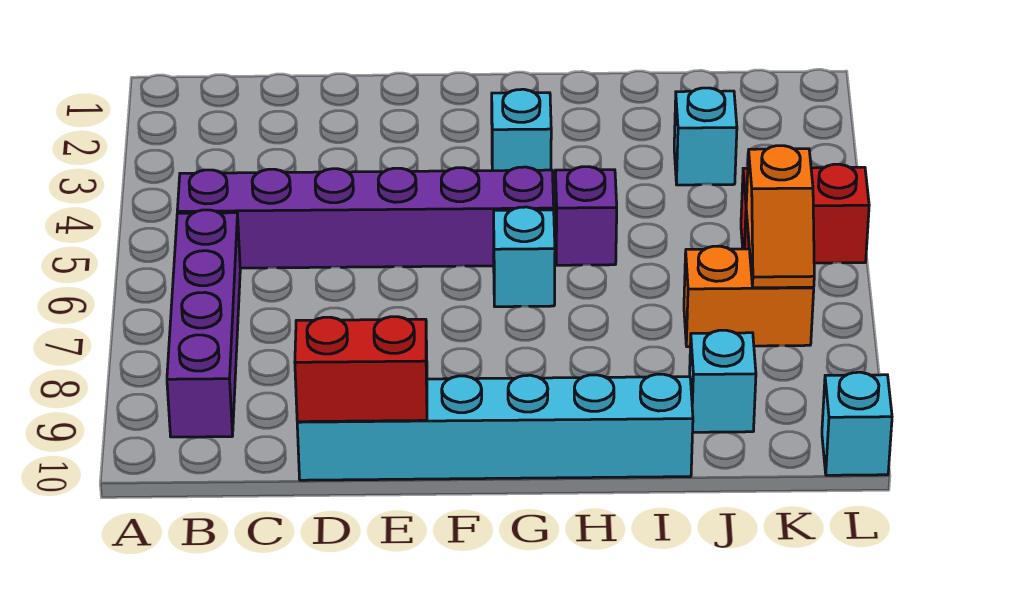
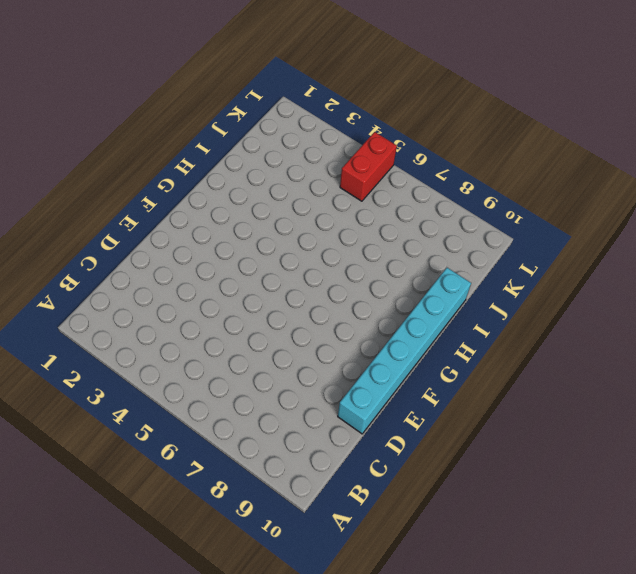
none -> purple brick B5:G5 level 1
none -> purple brick B6:B9 level 1
none -> cyan brick G3 level 1

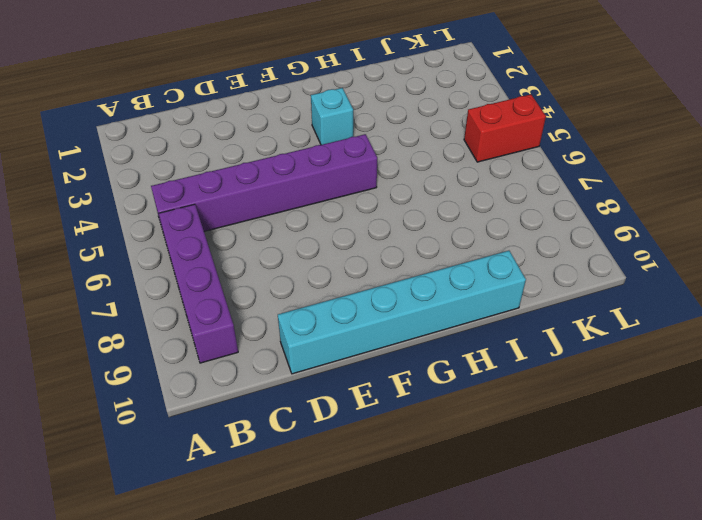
none -> cyan brick G6 level 1
none -> purple brick H5 level 1
none -> cyan brick J3 level 1

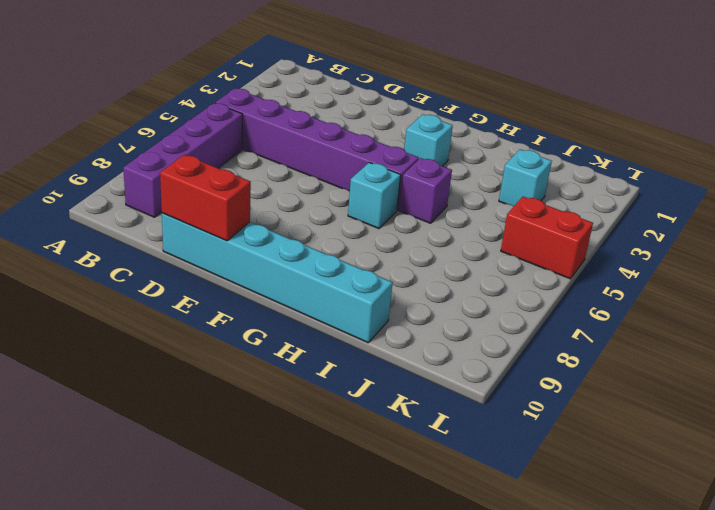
none -> orange brick J7:K7 level 1
none -> cyan brick J9 level 1
none -> cyan brick L10 level 1

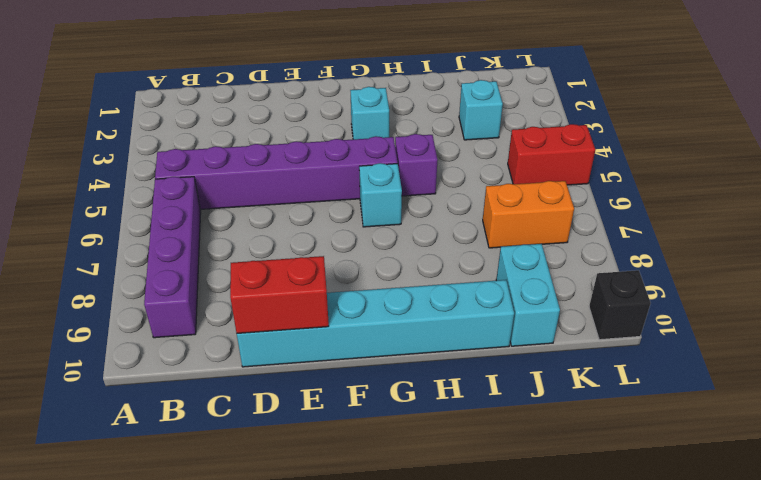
cyan brick J9:J10 level 1 -> cyan brick J9 level 1
black brick L10 level 1 -> cyan brick L10 level 1
none -> orange slope K6:K7 level 2 top 6

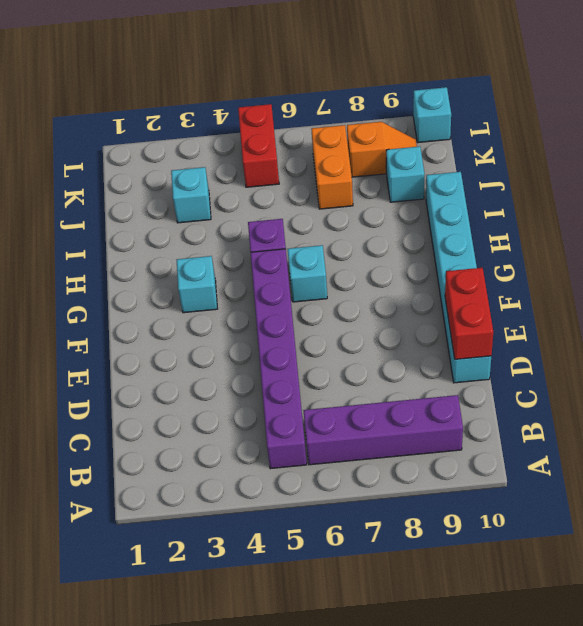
orange slope K8:K9 level 1 top 8 -> orange slope K6:K7 level 2 top 6

